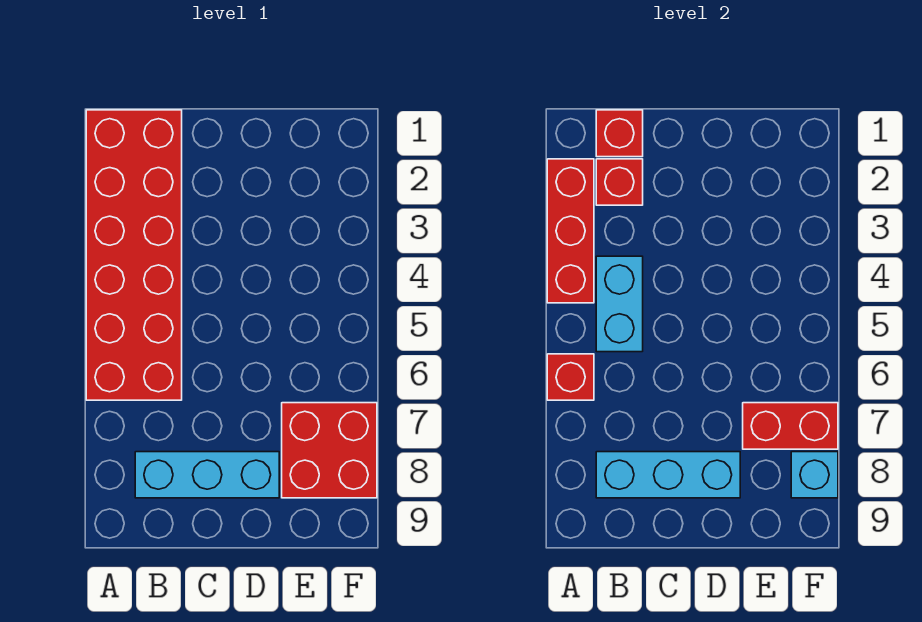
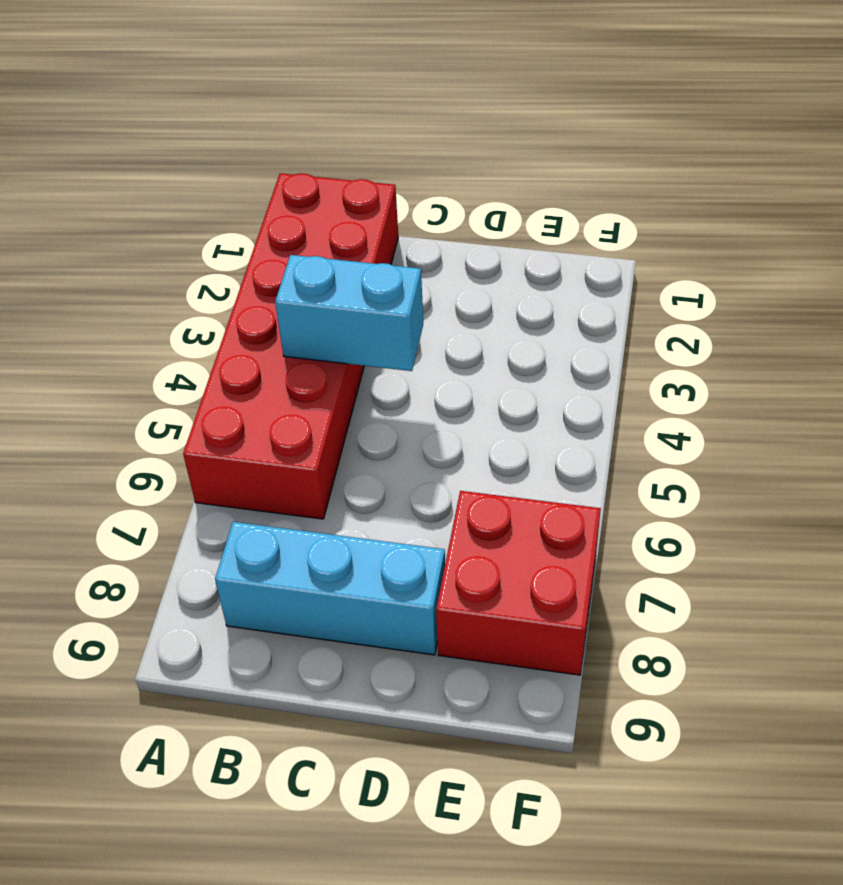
cyan brick B4:C4 level 2 -> cyan brick B4:B5 level 2
none -> red brick A2:A4 level 2
none -> red brick A6 level 2

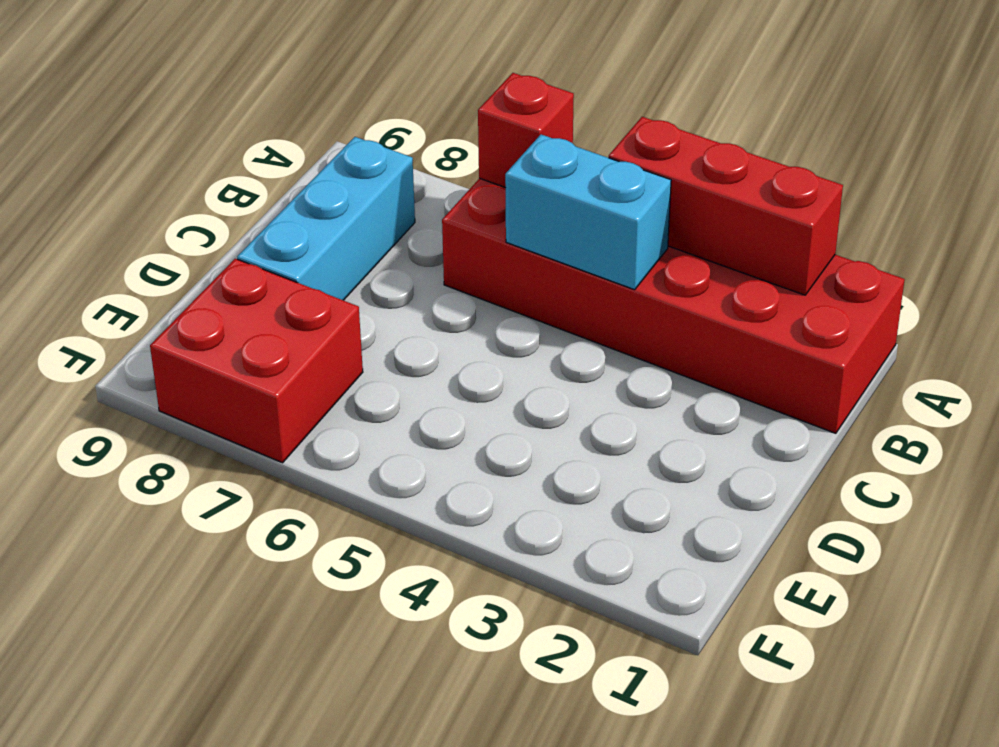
none -> red brick B1 level 2
none -> red brick B2 level 2

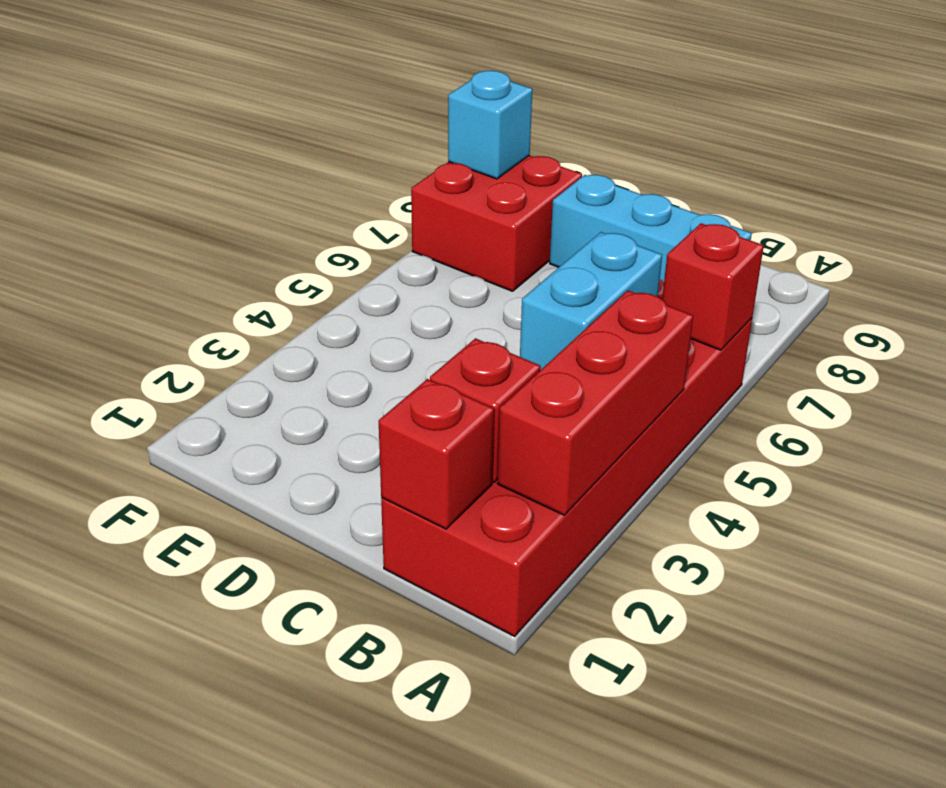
none -> cyan brick B8:D8 level 2
none -> red brick E7:F7 level 2

